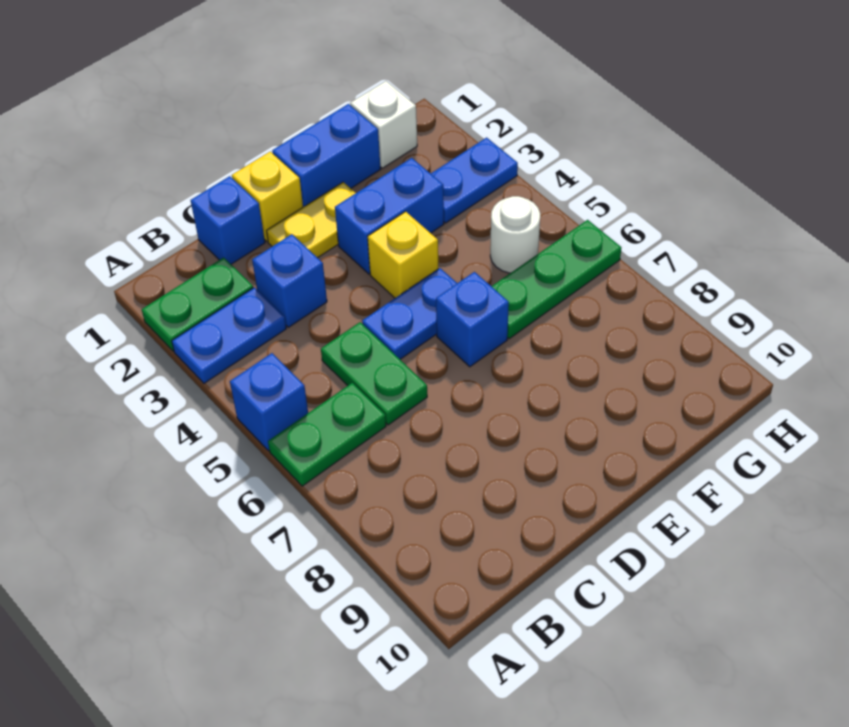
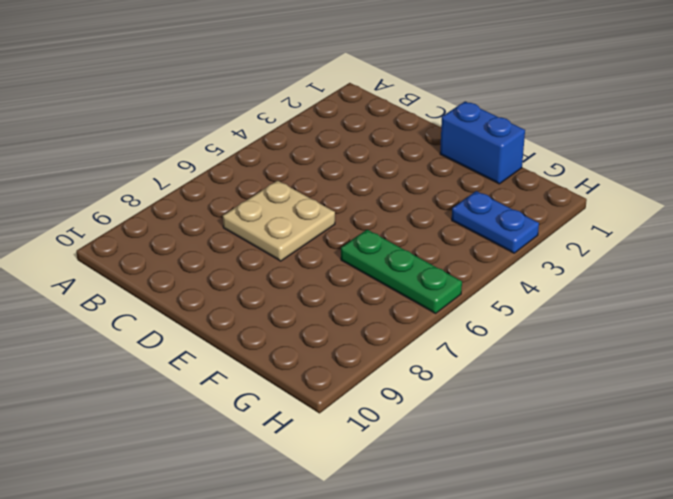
tan plate C6:D7 level 1 -> green plate C5:C6 level 1
none -> green plate A2:B2 level 1
none -> blue plate A3:B3 level 1
none -> blue brick A5 level 1

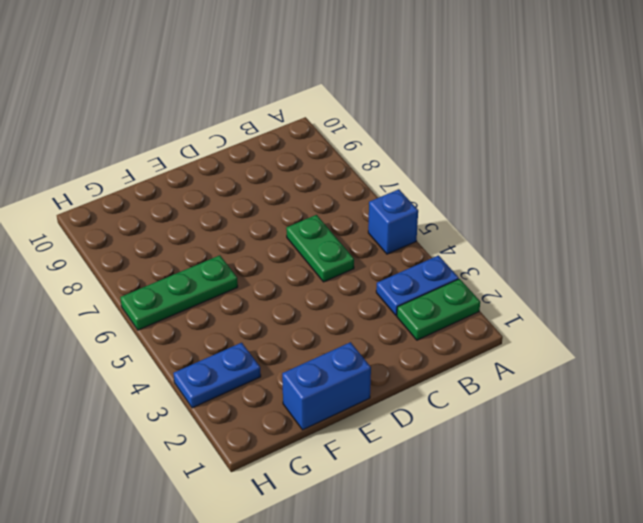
none -> green plate A6:B6 level 1
none -> blue brick C1 level 1
none -> blue brick C3 level 1

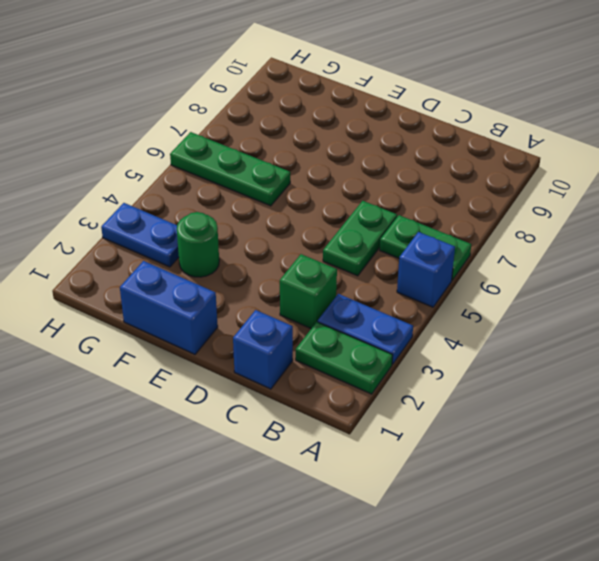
green brick C3 level 1 -> blue brick C3 level 1
green round brick F3 level 1 -> blue brick E3:F3 level 1
none -> yellow brick D1 level 1
none -> yellow plate D2:E2 level 1
none -> blue plate D5:E5 level 1

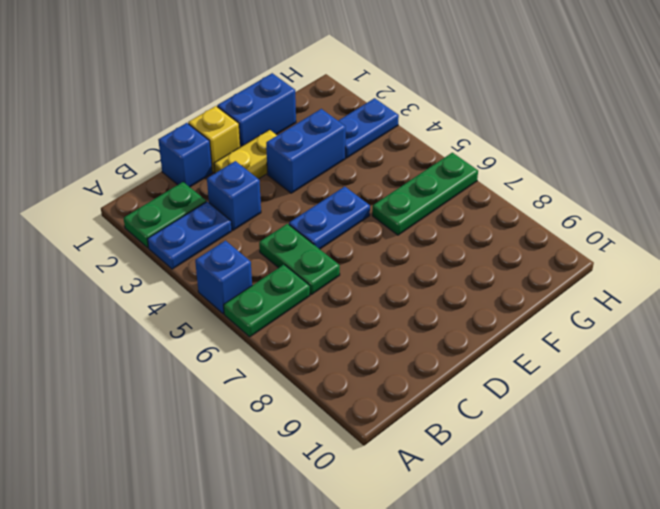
none -> yellow brick E4 level 1
none -> blue brick E6 level 1
none -> white brick G1 level 1

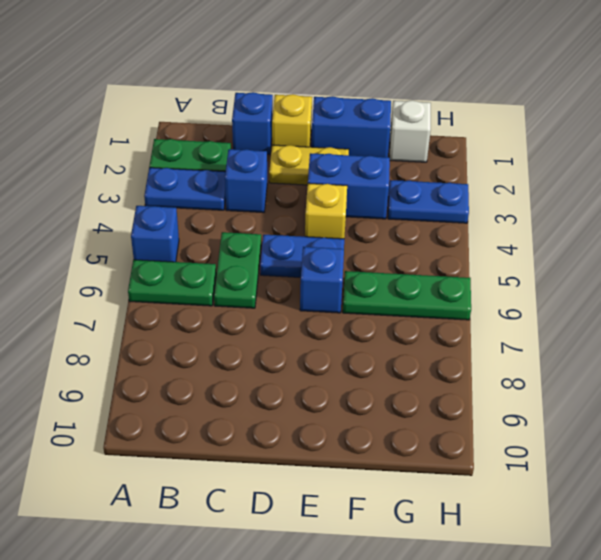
none -> white round brick G5 level 1

